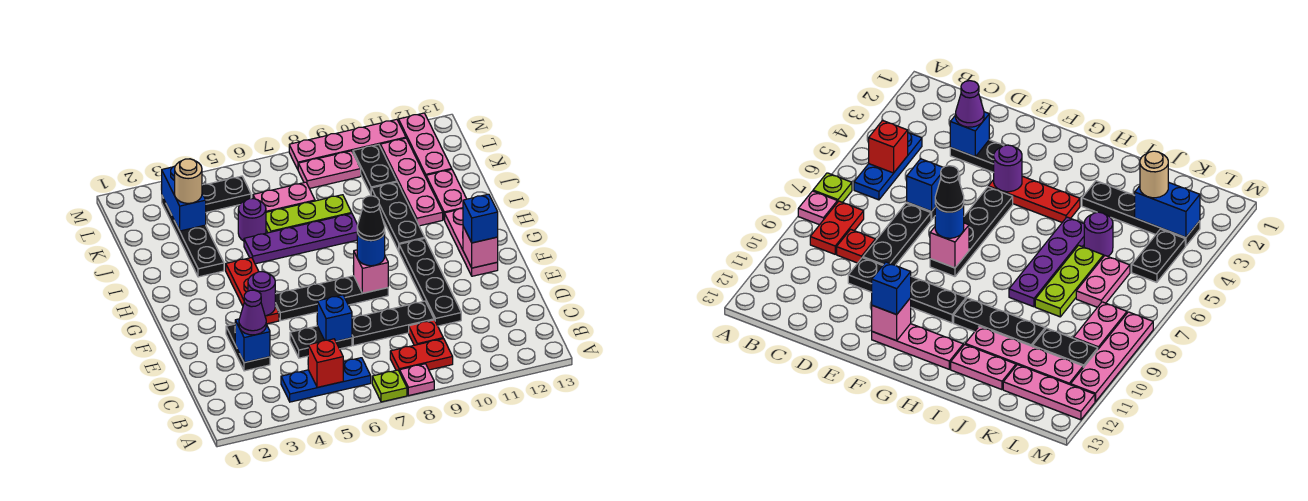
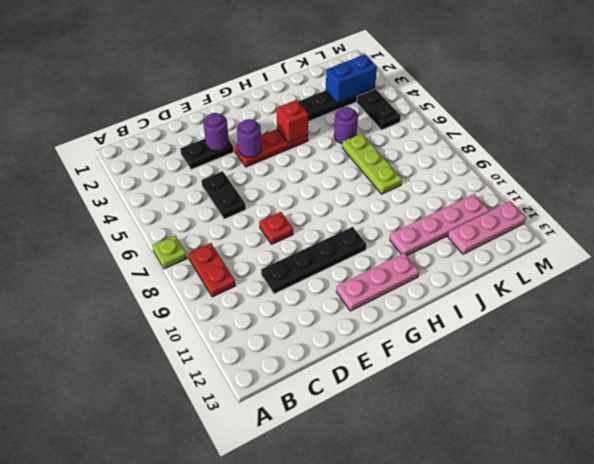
purple round brick E3 level 2 -> none
red plate E8 level 1 -> red plate C9 level 1
red brick H4 level 2 -> red brick B5 level 2
none -> pink plate A8 level 1
none -> blue plate B4:B6 level 1
none -> black plate D7:D9 level 1
none -> black plate F5:F8 level 1

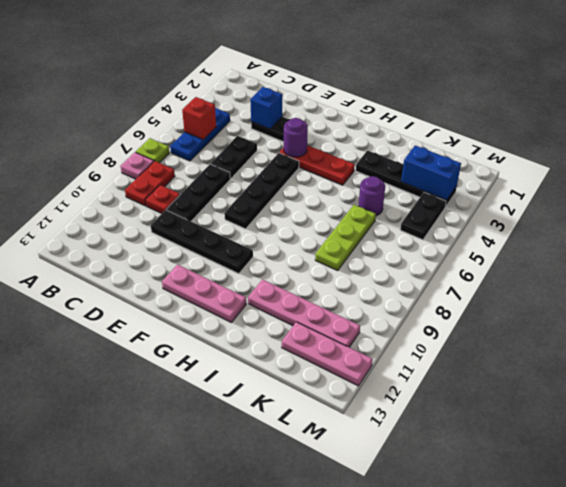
none -> black plate H10:J10 level 1
none -> purple plate I5:I8 level 1
none -> pink plate I12:J12 level 1
none -> pink plate K6:K7 level 1

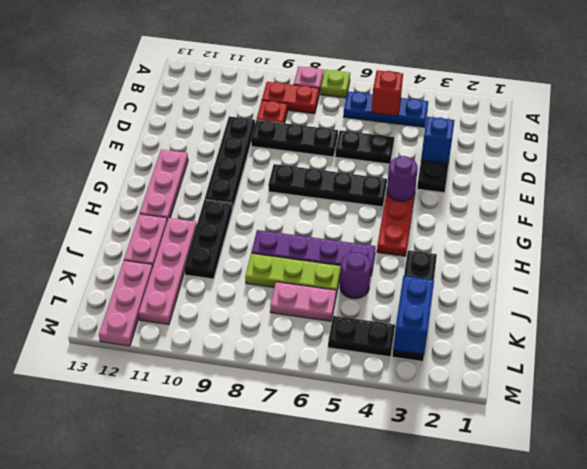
none -> black plate K10:L10 level 1
none -> pink plate L8:L9 level 1
none -> pink plate M8:M11 level 1
none -> blue brick D6 level 2

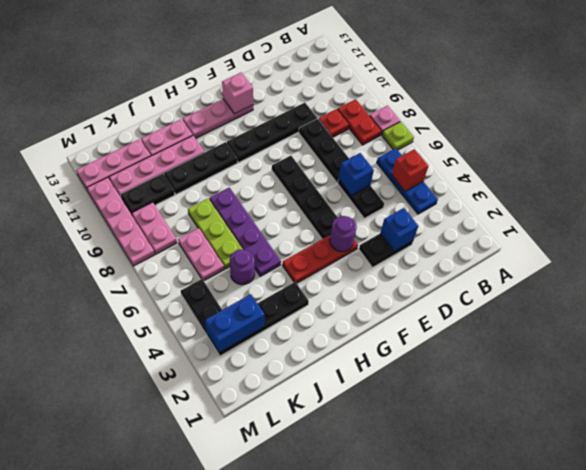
none -> pink brick F8 level 2
none -> purple cone D3 level 3
none -> blue round brick F8 level 3
none -> blue brick F12 level 3

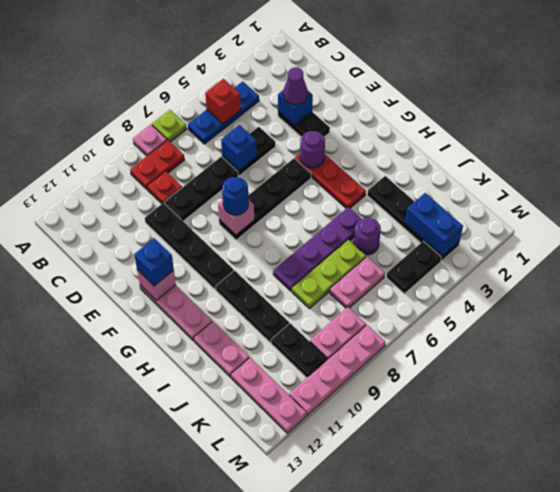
none -> pink plate I11:L11 level 1
none -> tan round brick K3 level 3
none -> black cone F8 level 4

